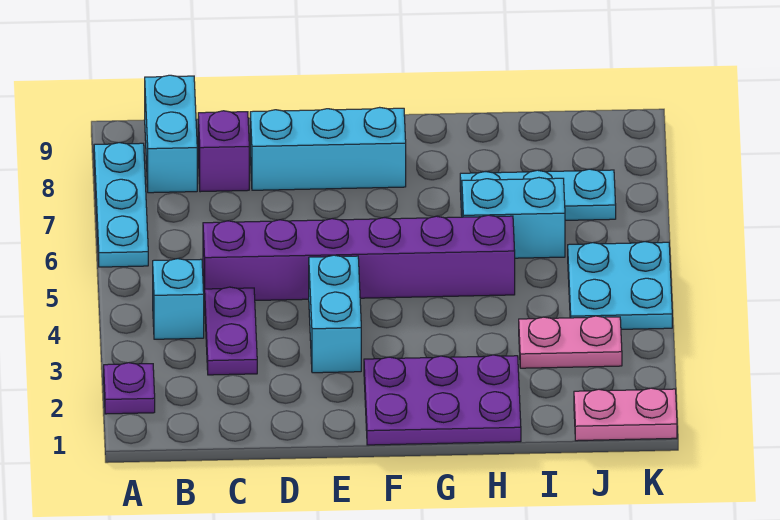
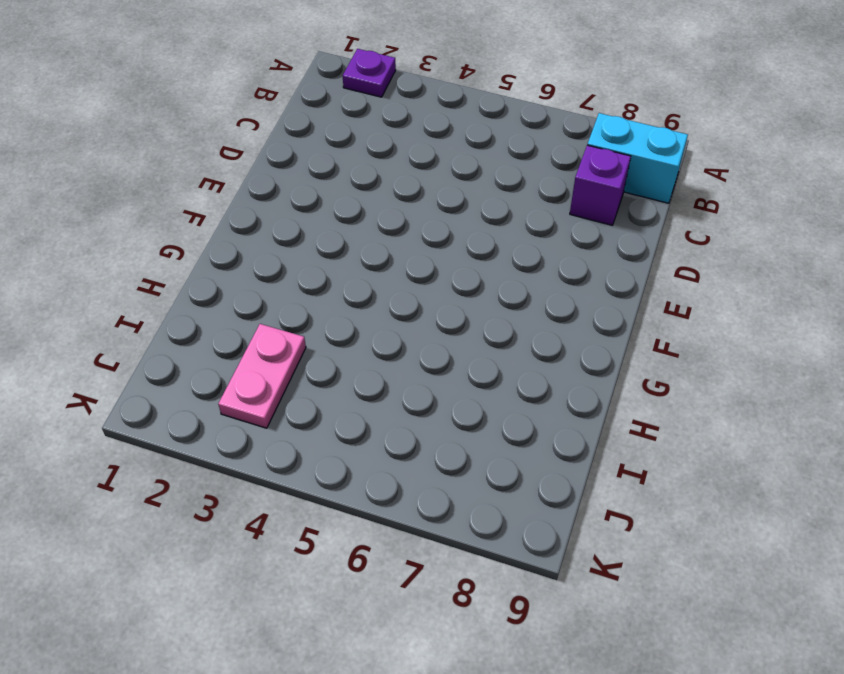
none -> cyan plate A6:A8 level 1
none -> cyan brick B4 level 1
none -> purple plate C3:C4 level 1

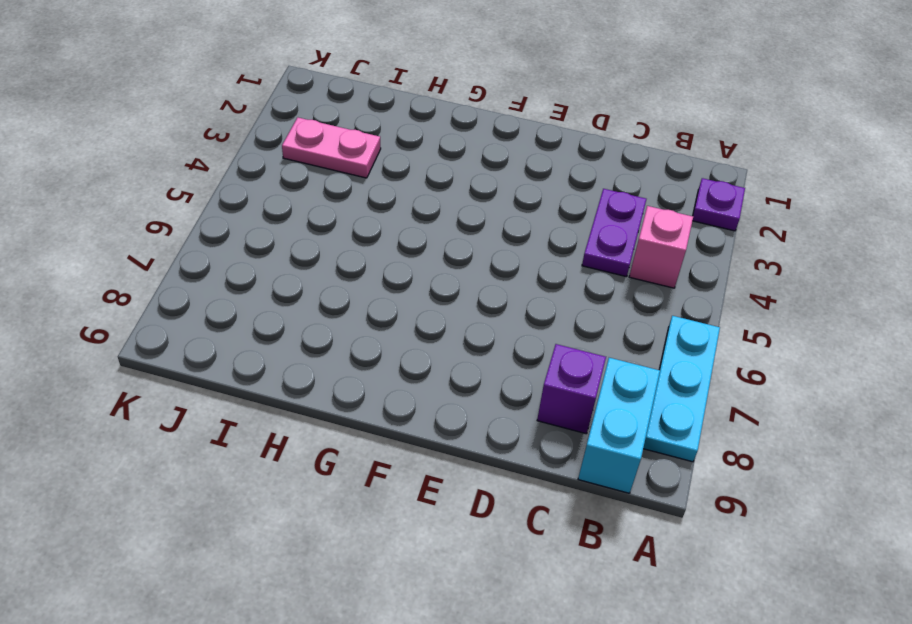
pink brick B4 level 1 -> cyan brick B4 level 1
none -> purple brick C5:H5 level 1
none -> cyan brick D8:F8 level 1
none -> cyan brick E3:E4 level 1

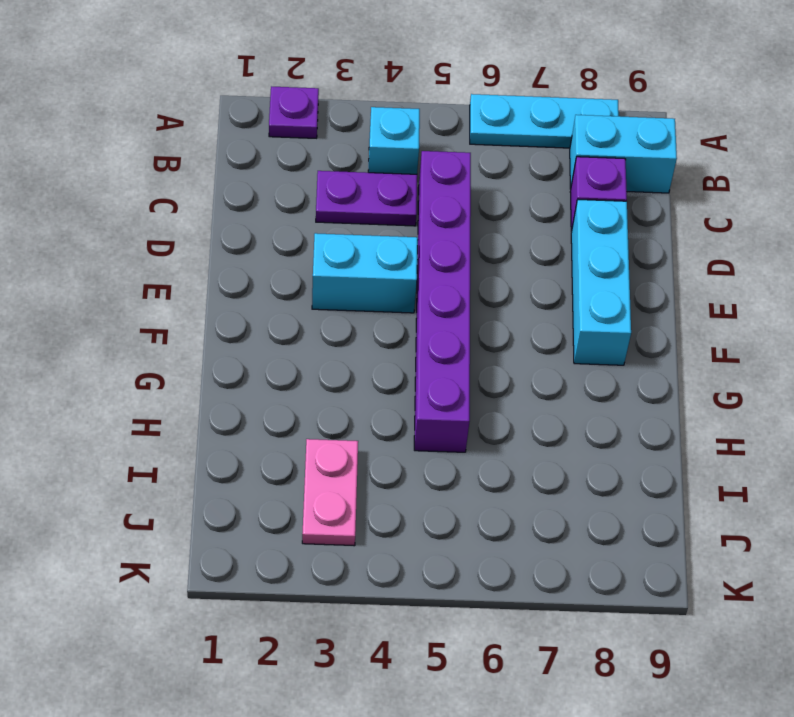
none -> purple plate F1:H2 level 1
none -> cyan brick H6:I6 level 1
none -> cyan plate H7:J7 level 1

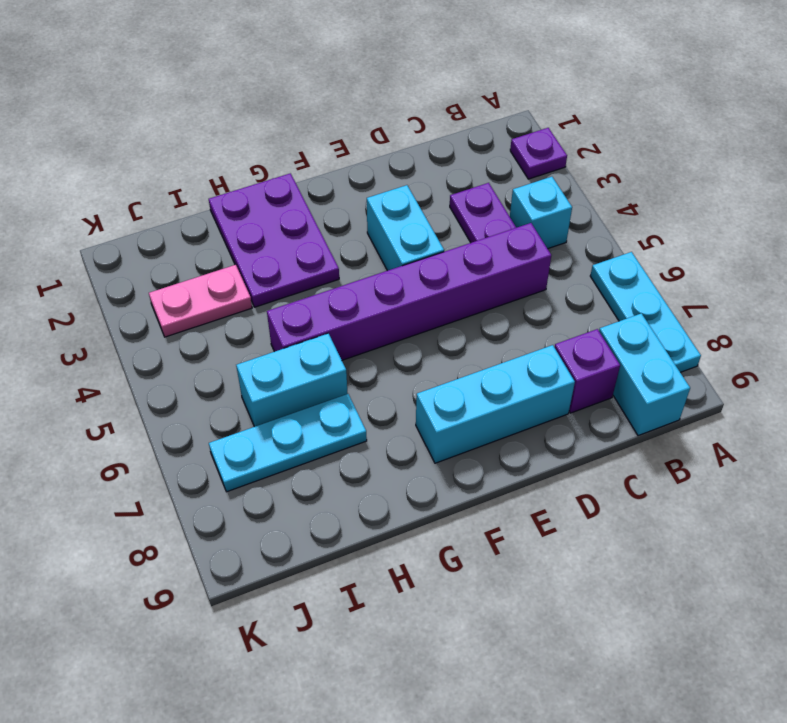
purple plate G1:H3 level 1 -> purple plate F1:H2 level 1
none -> pink plate J1:K1 level 1
none -> cyan plate J4:K5 level 1

